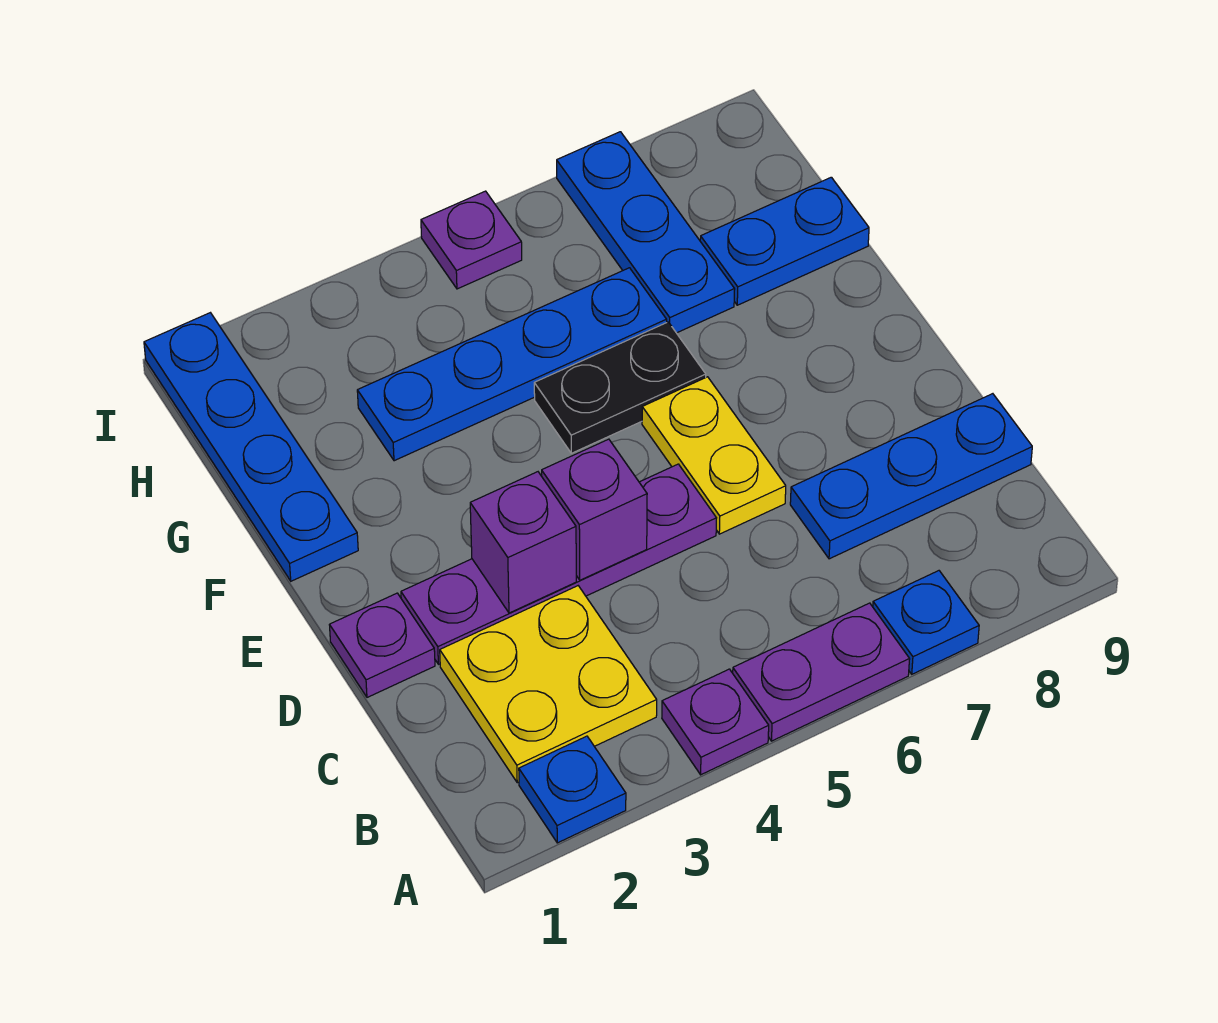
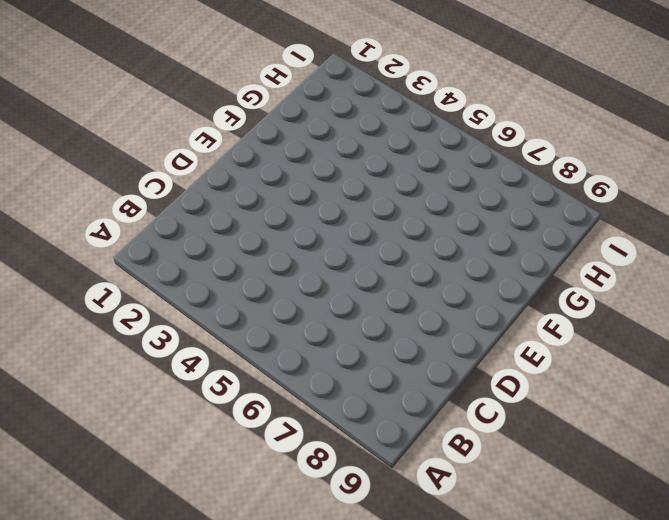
none -> blue plate A2 level 1
none -> purple plate A4 level 1
none -> purple plate A5:A6 level 1

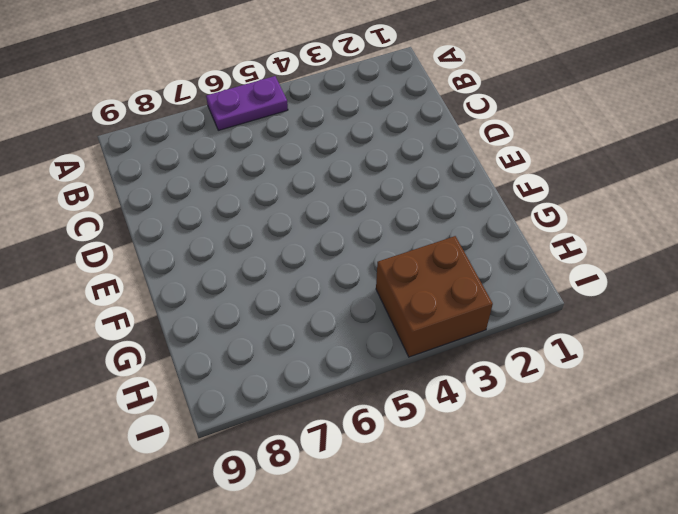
brown brick H3:I4 level 1 -> none
none -> blue plate A2 level 1
none -> purple plate A4 level 1
none -> blue plate A7 level 1

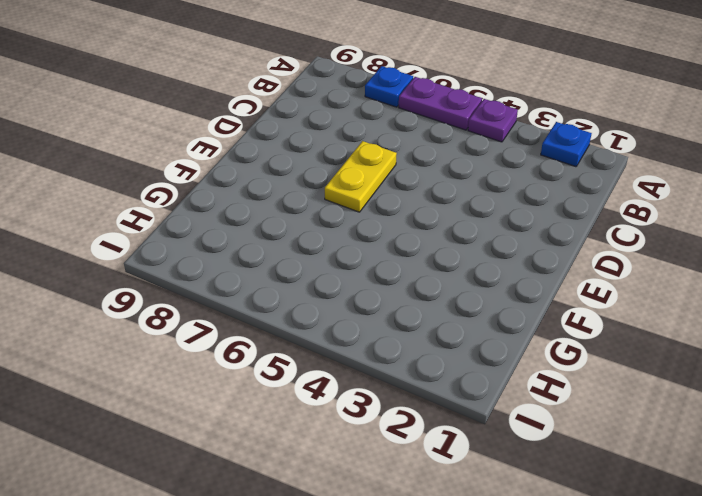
none -> yellow plate B2:C3 level 1
none -> blue plate C7:C9 level 1
none -> purple plate D1 level 1

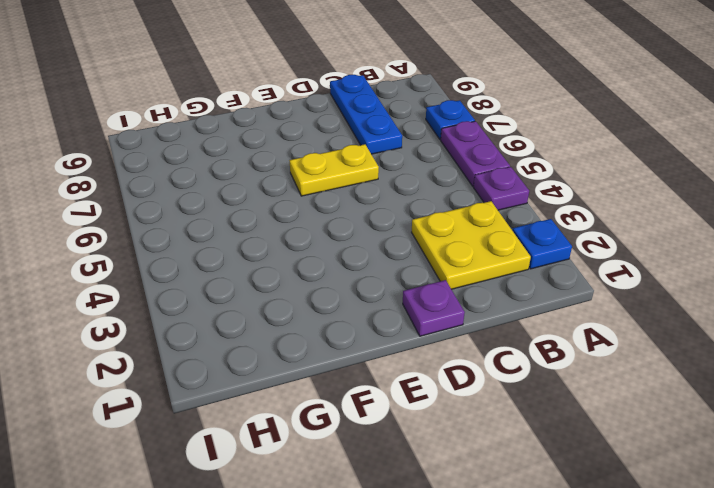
none -> purple plate D2:D5 level 1
none -> blue plate F1:I1 level 1
none -> black plate F5:F6 level 1

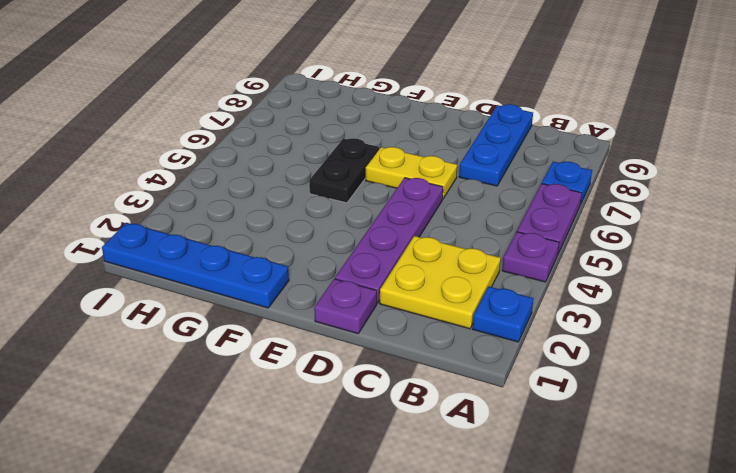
none -> blue plate G3:G6 level 1
none -> blue plate G7:I7 level 1
none -> blue plate G8:G9 level 1

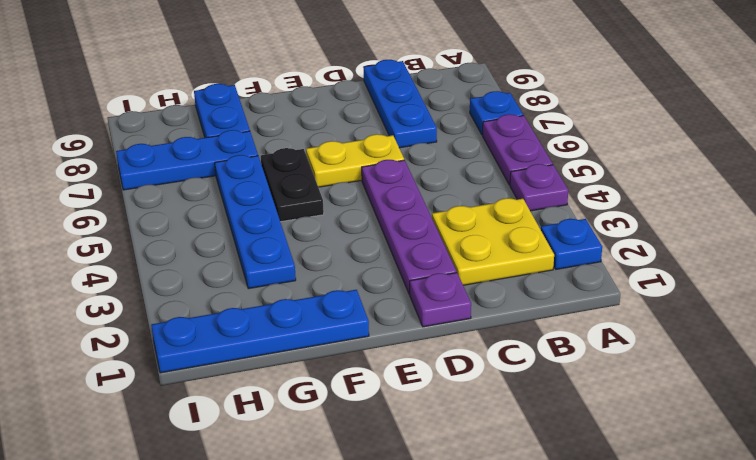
none -> purple plate I5 level 1
none -> purple brick D3 level 2
none -> purple brick D4 level 2

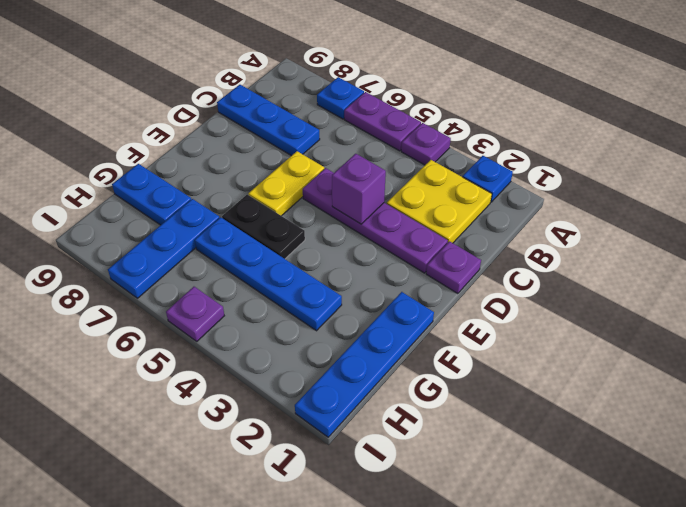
none -> purple brick D3 level 2

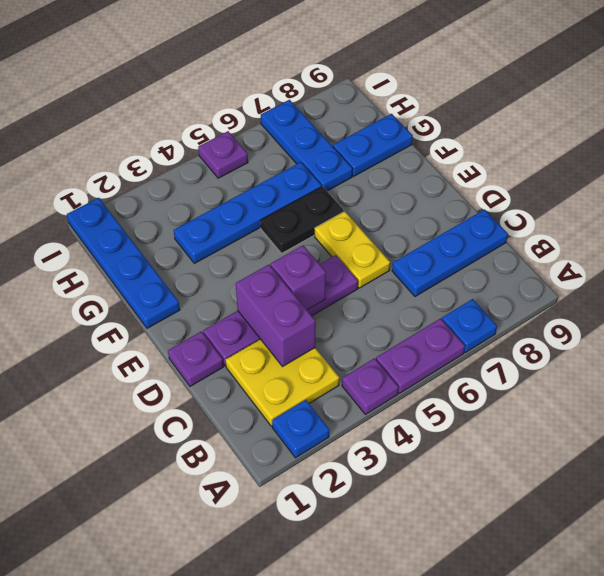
purple brick C3:D3 level 2 -> purple brick D3 level 2

